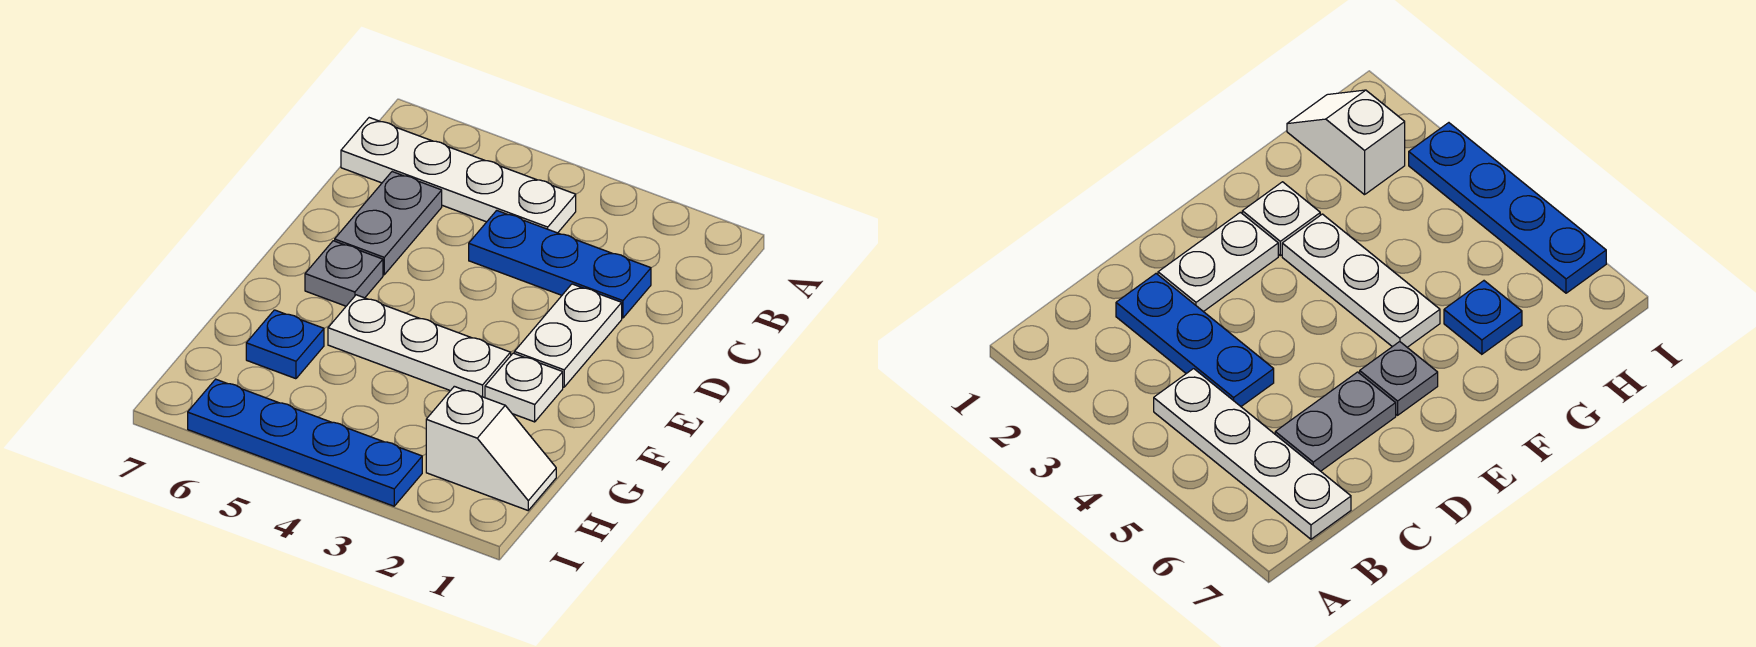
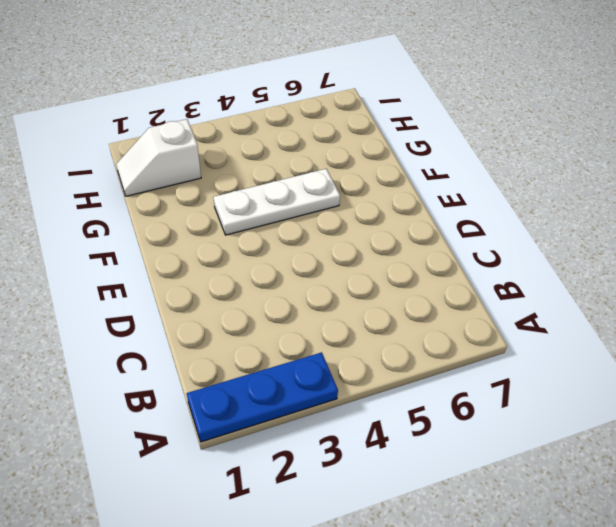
blue plate A1:A3 level 1 -> blue plate C2:C4 level 1
none -> white plate B4:B7 level 1
none -> grey plate C6:D6 level 1

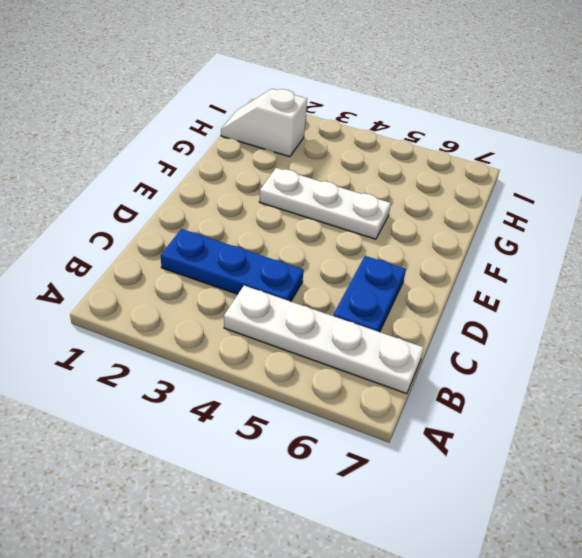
blue plate C6:D6 level 1 -> grey plate C6:D6 level 1
none -> white plate D2:E2 level 1
none -> grey plate E6 level 1

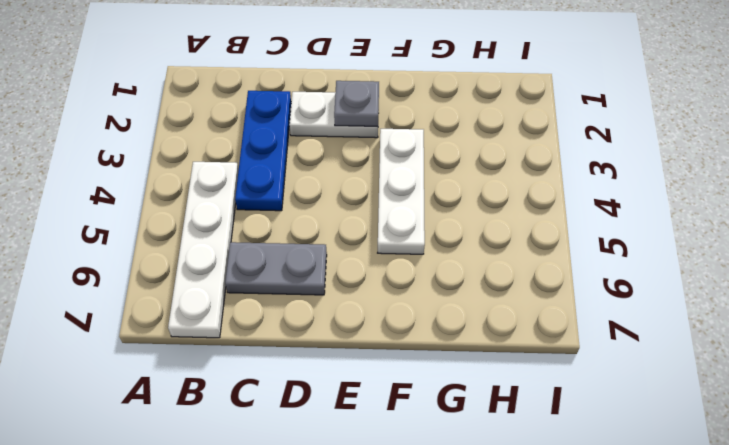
grey plate E2 level 2 -> grey plate E6 level 1
none -> white plate F2 level 1
none -> blue plate G6 level 1

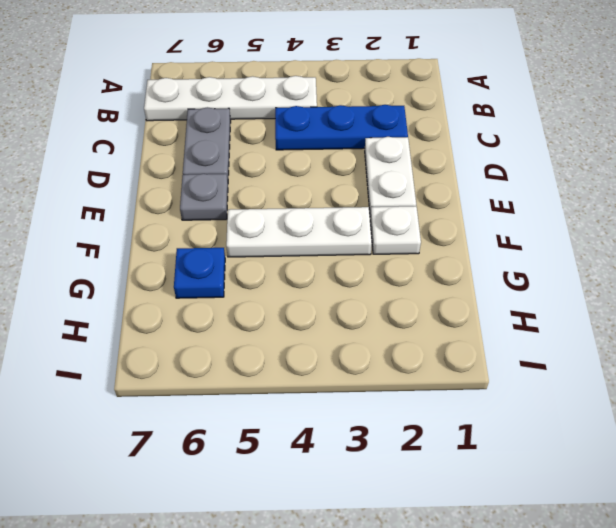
none -> white slope H1:H2 level 1 top 2
none -> blue plate I3:I6 level 1

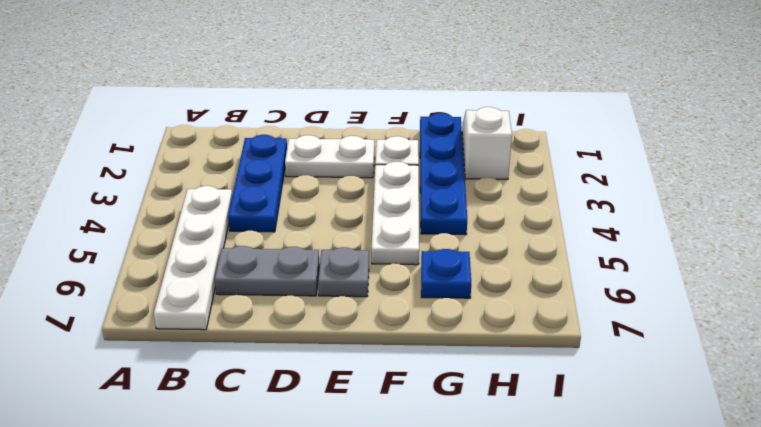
blue plate G1:G4 level 1 -> blue plate I3:I6 level 1

